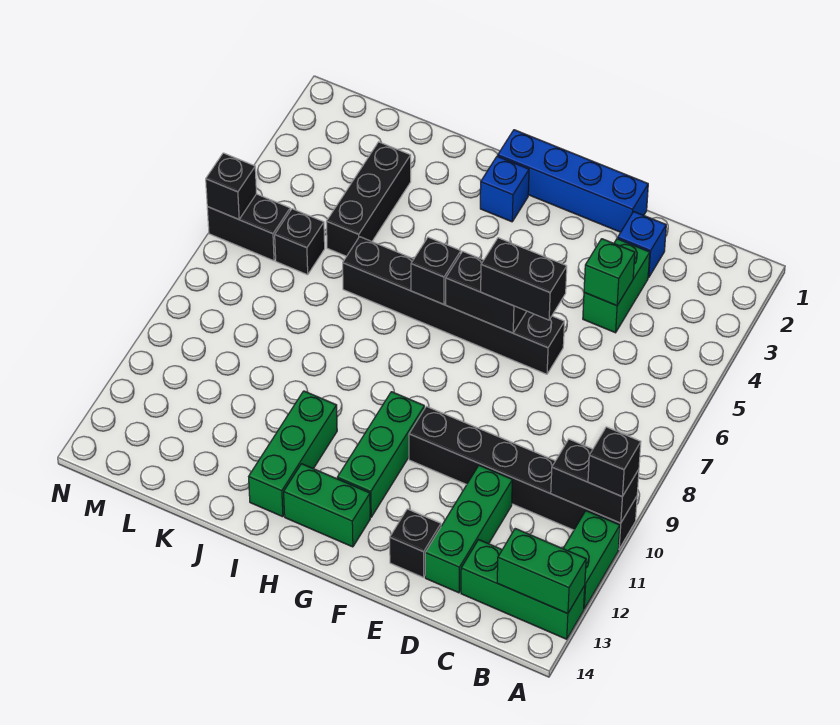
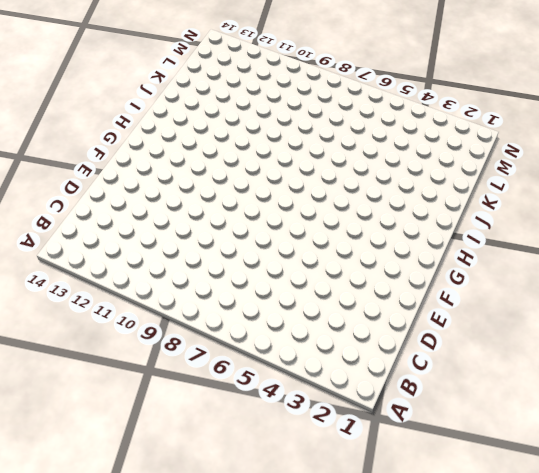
none -> black brick A10:F10 level 1
none -> green brick A11:A12 level 1
none -> green brick A13:C13 level 1

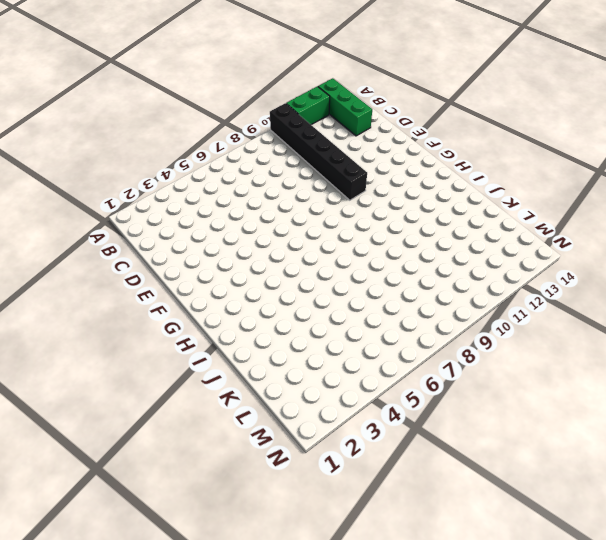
none -> blue brick D2 level 1
none -> green brick D3:D4 level 1
none -> green brick D11:D13 level 1

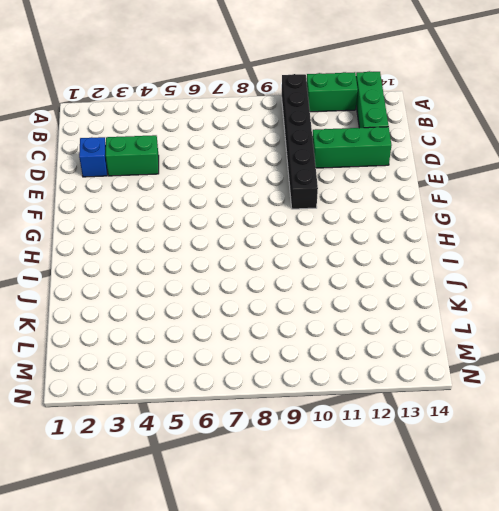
none -> blue brick E1:H1 level 1
none -> black brick E6:J6 level 1
none -> black brick E13 level 1

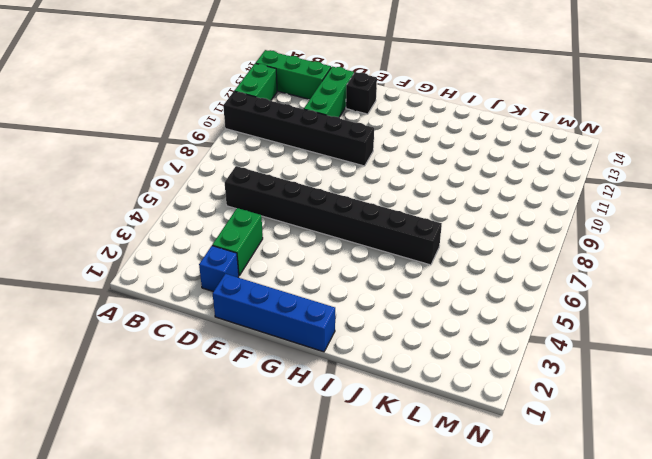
black brick C6:J6 level 1 -> black brick E6:J6 level 1
none -> green brick G10:G12 level 1
none -> green brick G13:H13 level 1
none -> blue brick H2 level 1

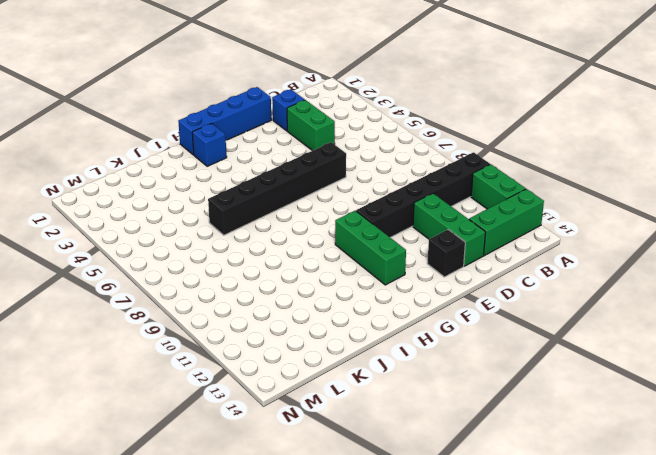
none -> green brick G13:H13 level 1
none -> green brick I11:I13 level 1
none -> black brick K3:K5 level 1

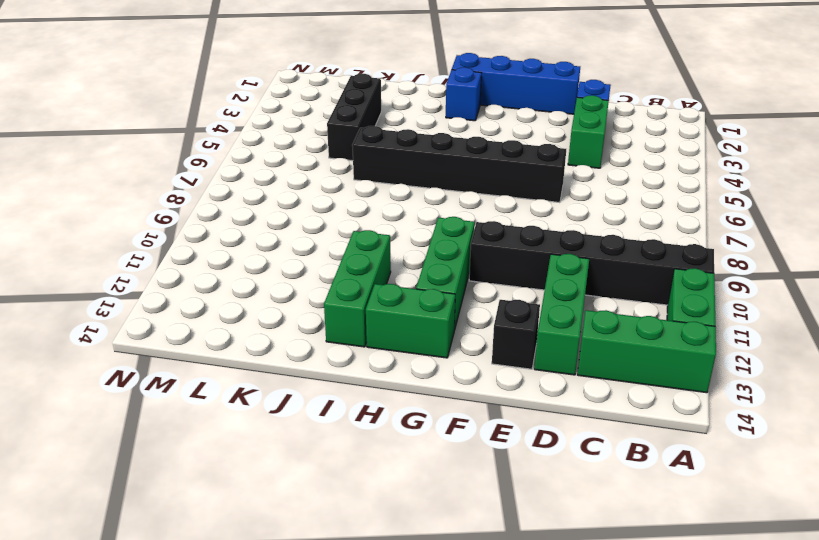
none -> black brick L6 level 1
none -> black brick M6:N6 level 1
none -> black brick A10:B10 level 2

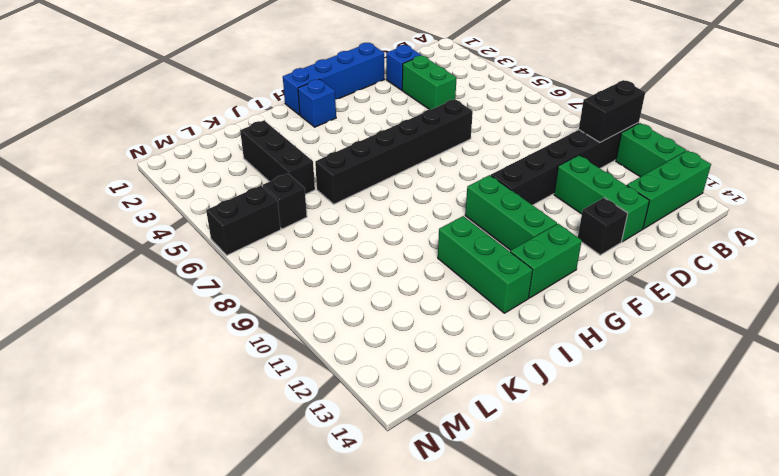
none -> green brick A13:B13 level 2
none -> green brick D4 level 2
none -> black brick F6:G6 level 2

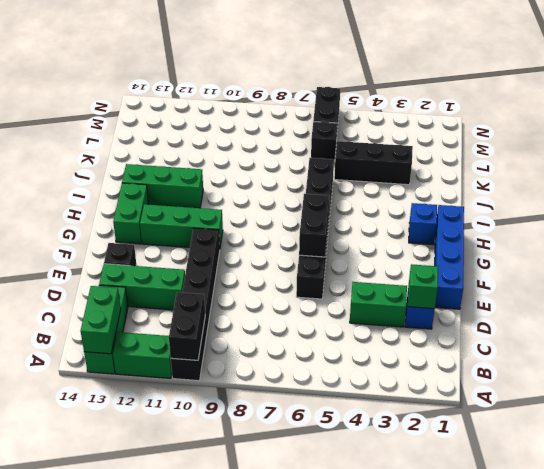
green brick D2 level 2 -> green brick D4 level 2
none -> black brick H6 level 2
none -> black brick N6 level 2
none -> black brick A10 level 3

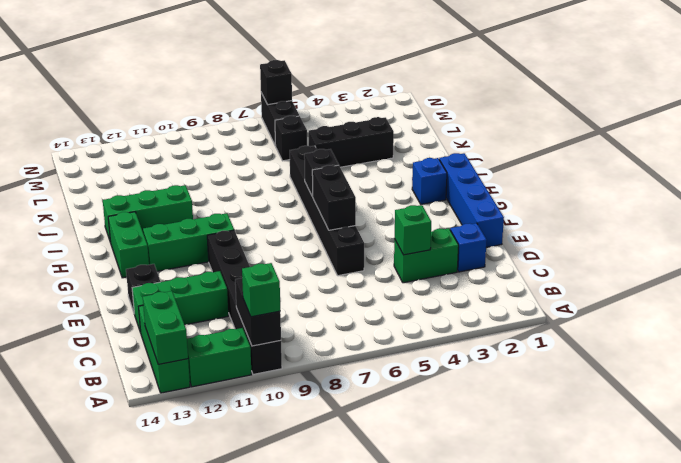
green brick A10 level 3 -> black brick A10 level 3
none -> black brick E6:F6 level 3

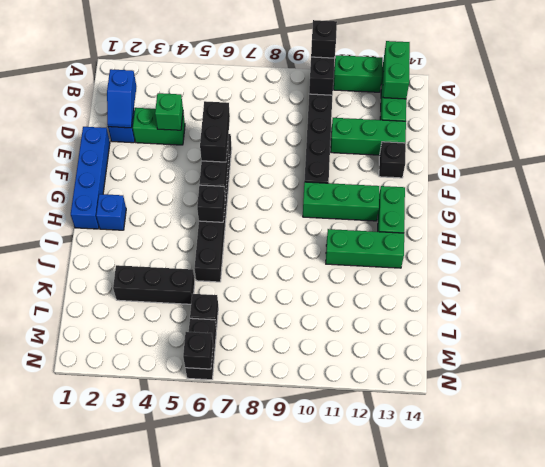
blue slope C2:D2 level 2 top C -> none

